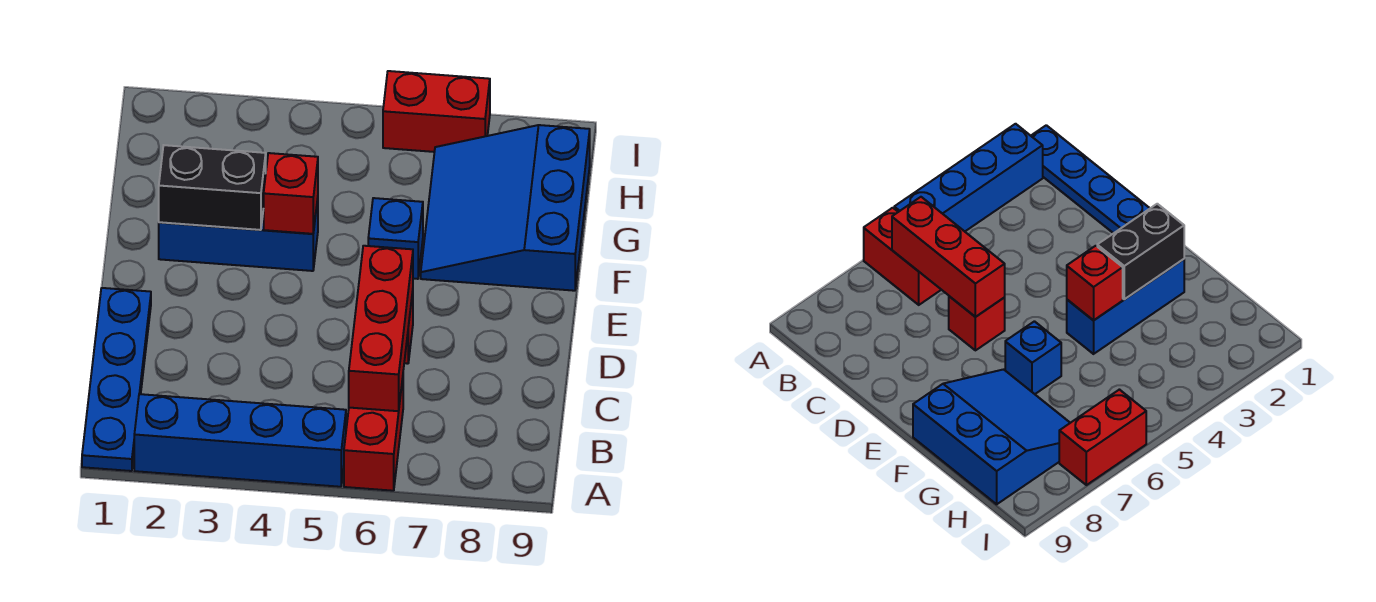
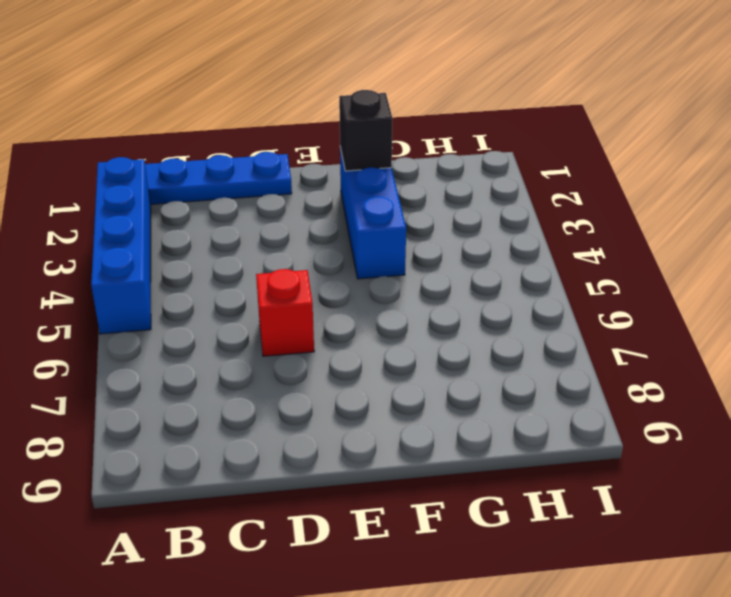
black brick F2 level 2 -> black brick F2:F3 level 2
none -> red brick A6:B6 level 1
none -> blue brick F6 level 1

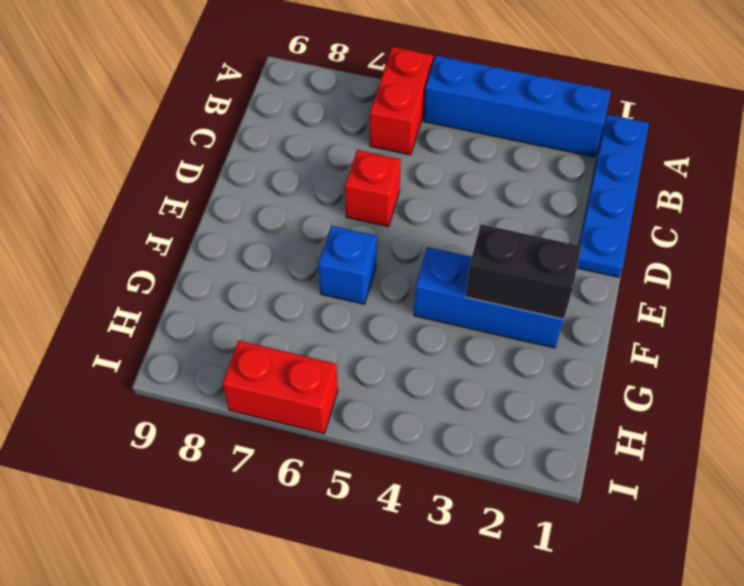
none -> blue slope F7:H9 level 1 top 9
none -> red brick B6:D6 level 2

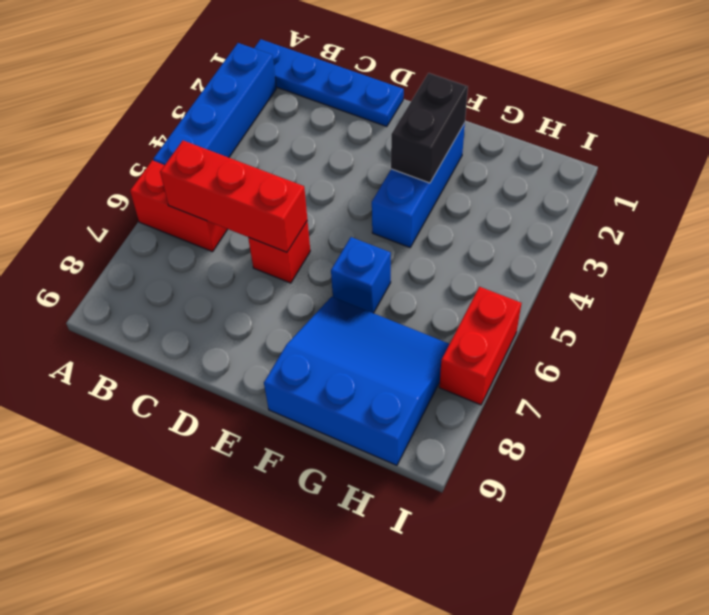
none -> red brick F4 level 2

